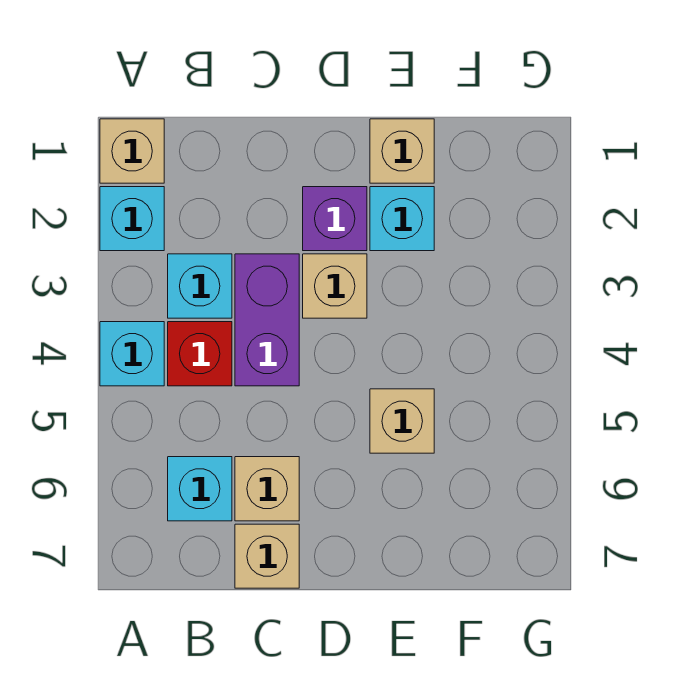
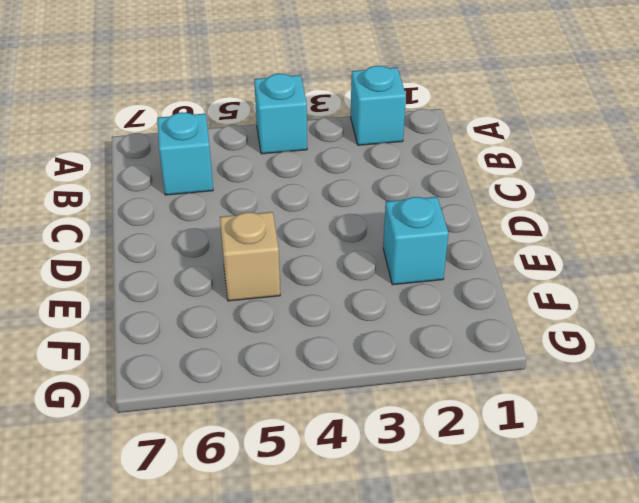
none -> tan brick A1 level 1
none -> cyan brick B3 level 1
none -> red brick B4 level 1

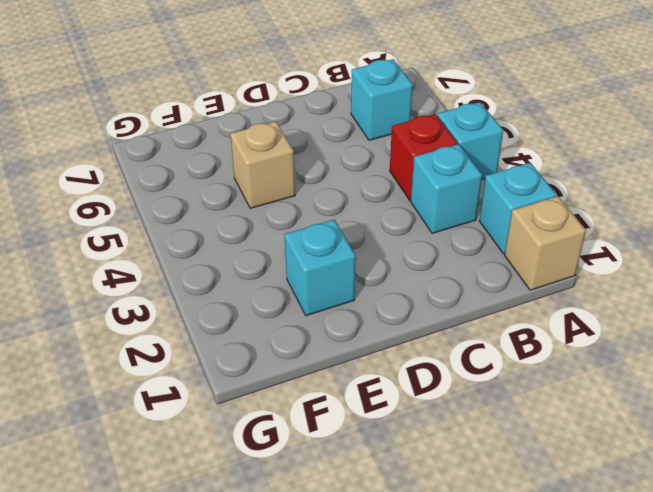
none -> purple brick C3:C4 level 1
none -> tan brick C6 level 1
none -> tan brick C7 level 1

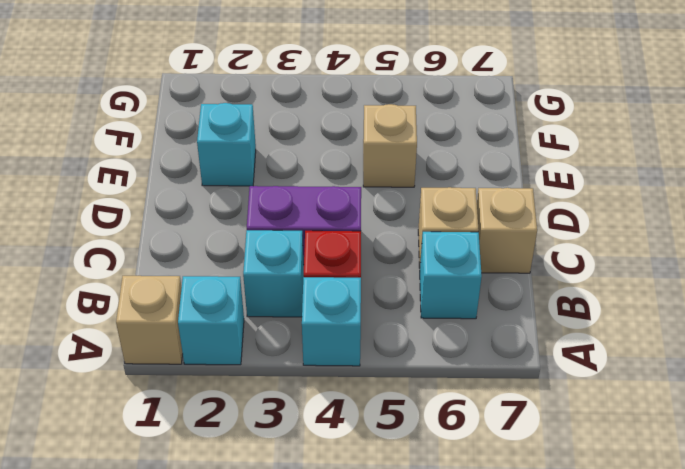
none -> purple brick D2 level 1
none -> tan brick D3 level 1
none -> tan brick E1 level 1

